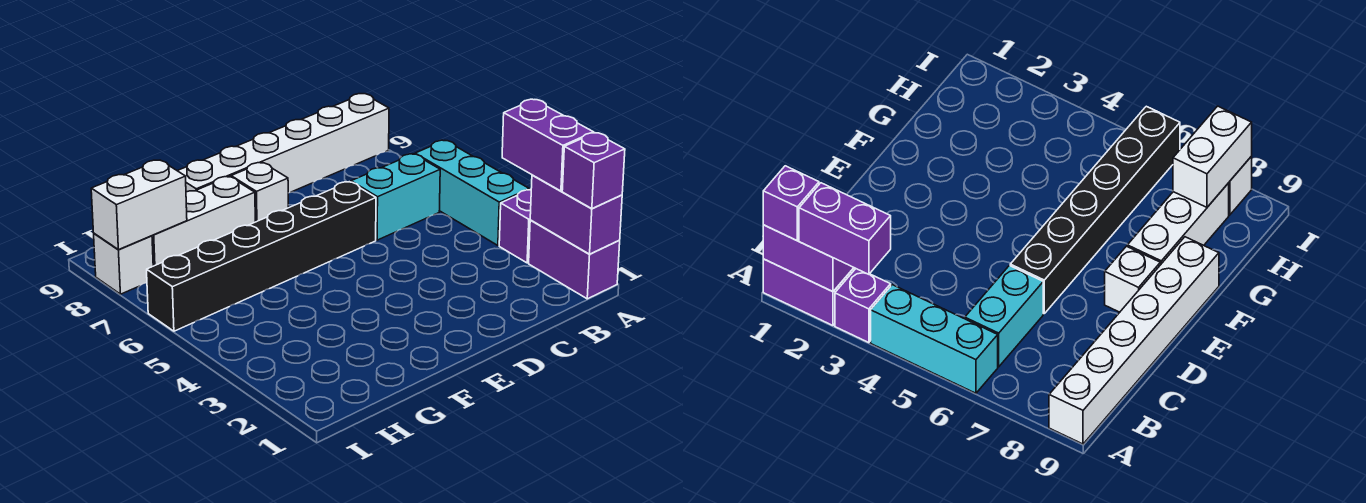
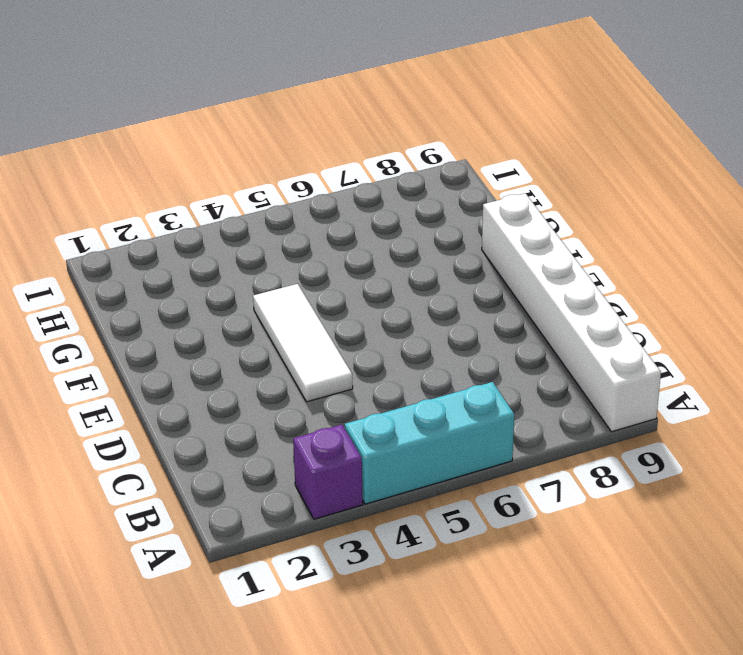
white tile D4:F4 level 1 -> none
none -> purple brick A1:A2 level 1
none -> cyan brick B6:C6 level 1
none -> black brick D6:I6 level 1

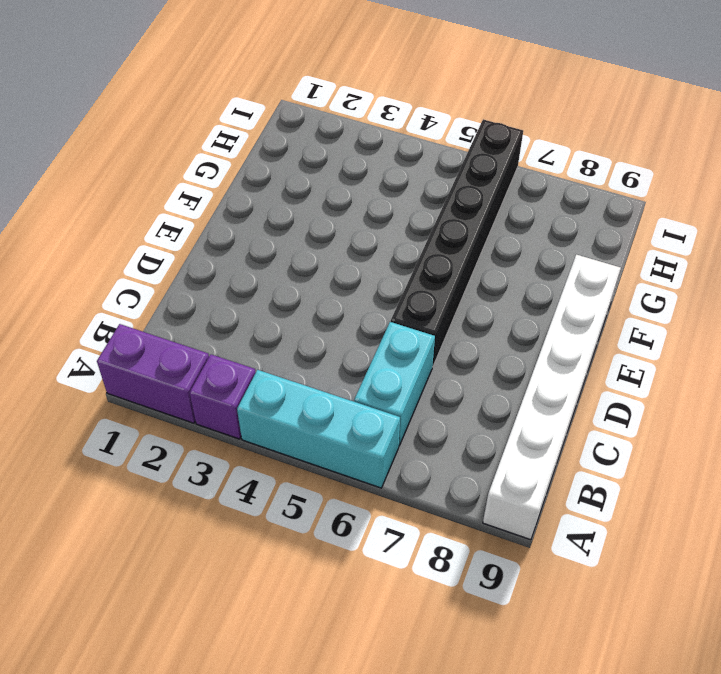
none -> white brick E8 level 1
none -> white brick F8:H8 level 1
none -> white brick I8 level 1

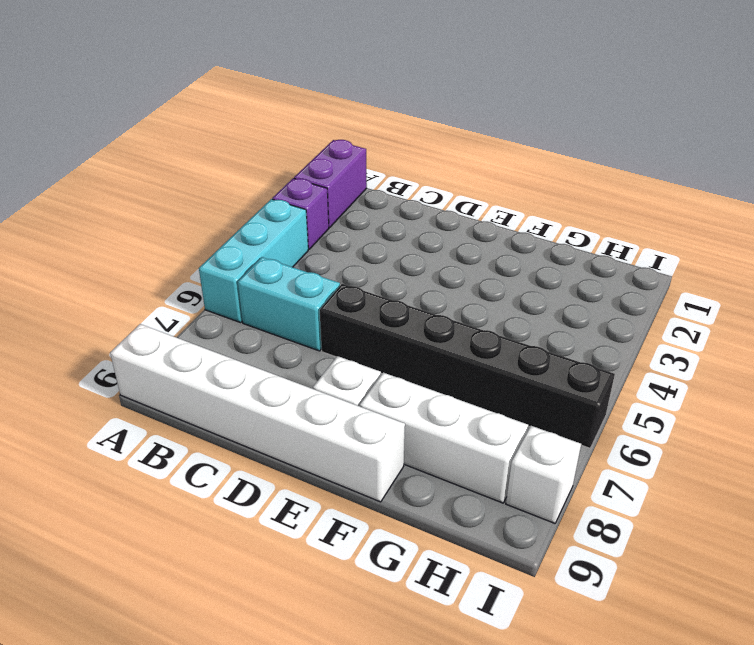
none -> purple brick A1:A2 level 2
none -> white brick H8:I8 level 2
none -> purple brick A1 level 3

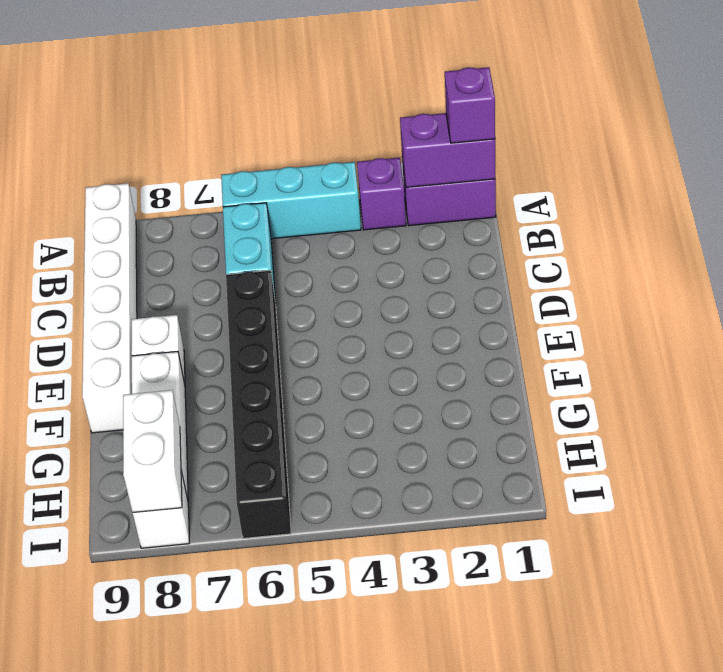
none -> purple brick A2:A3 level 3

